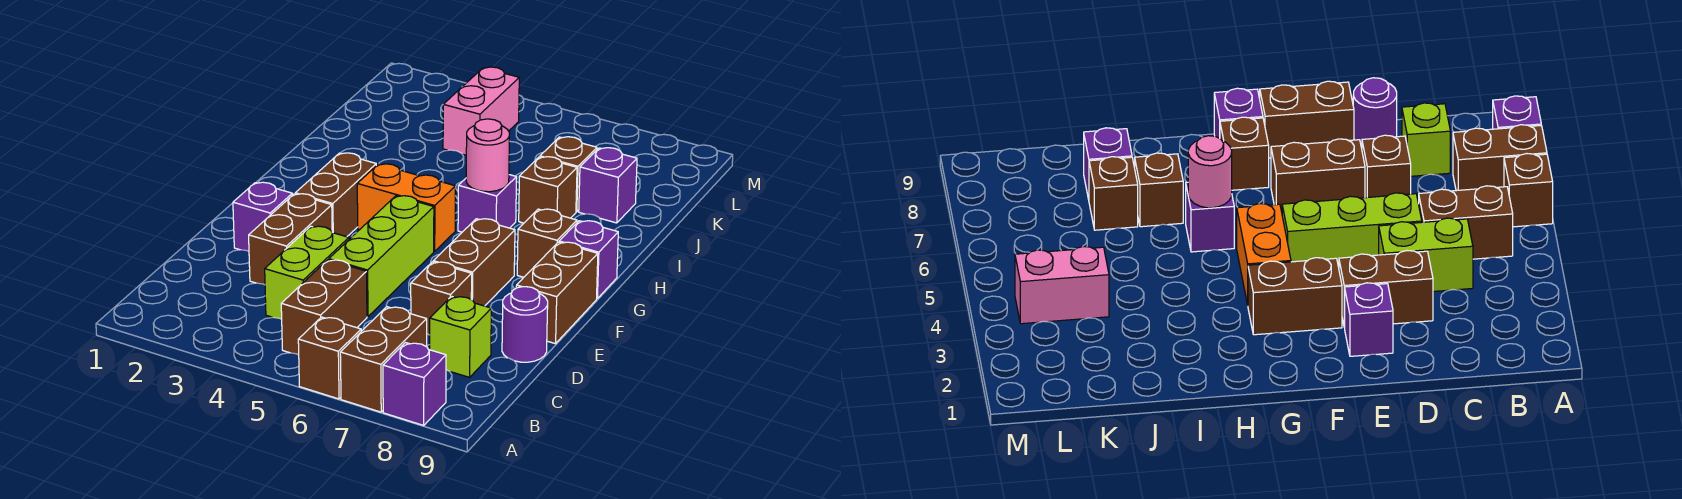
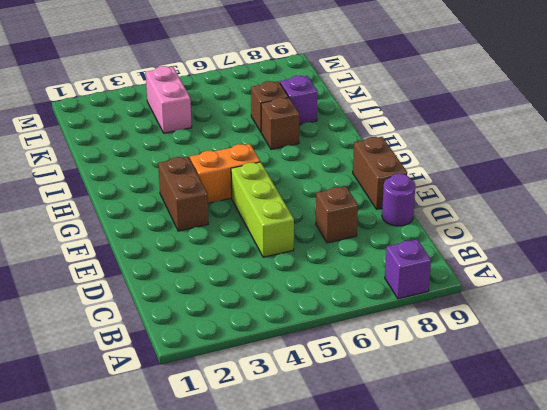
none -> brown brick A6 level 1
none -> brown brick A7:B7 level 1
none -> brown brick B5:C5 level 1

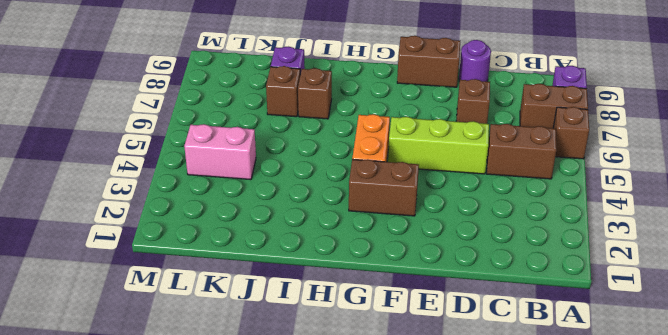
none -> lime brick C4:D4 level 1
none -> lime brick C8 level 1
none -> brown brick D3:E3 level 1

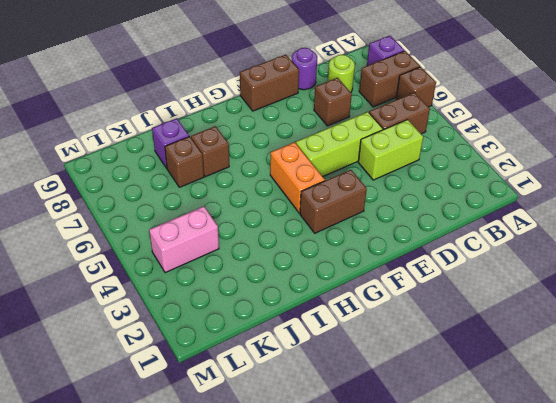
lime round brick C8 level 1 -> lime brick C8 level 1
none -> brown brick D3:E3 level 1
none -> purple brick E2 level 1
none -> brown brick E7:F7 level 1

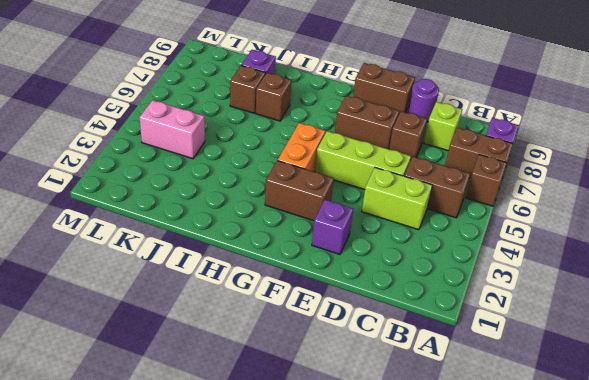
none -> brown brick D3:E3 level 1
none -> brown brick G8 level 1
none -> purple brick G9 level 1

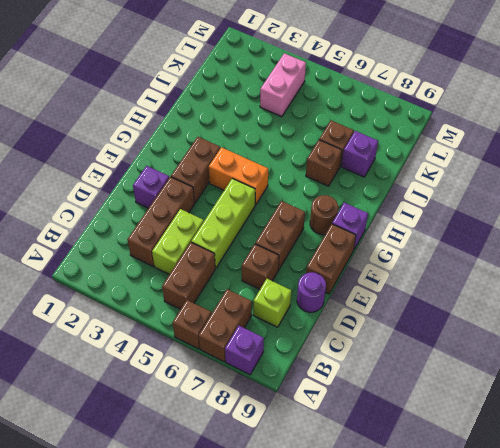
brown brick C3:E3 level 1 -> brown brick D3:E3 level 1
brown round brick G8 level 1 -> brown brick G8 level 1
none -> purple brick H6 level 1
none -> pink round brick H6 level 2

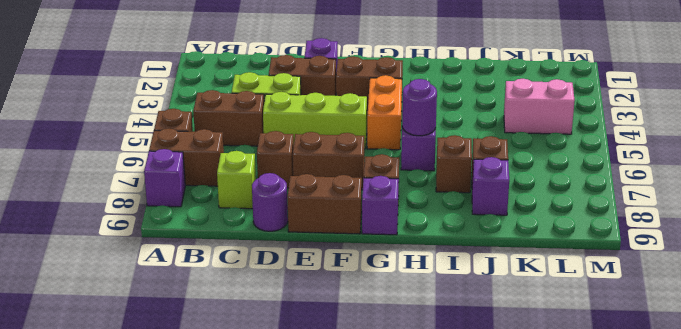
purple round brick H6 level 2 -> pink round brick H6 level 2

